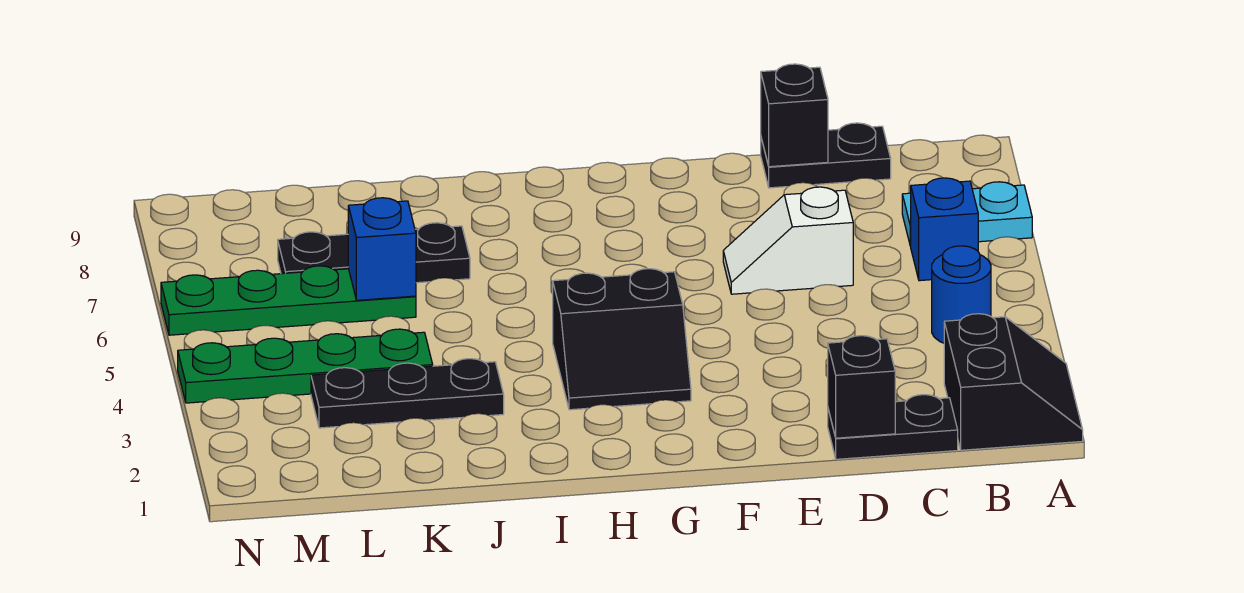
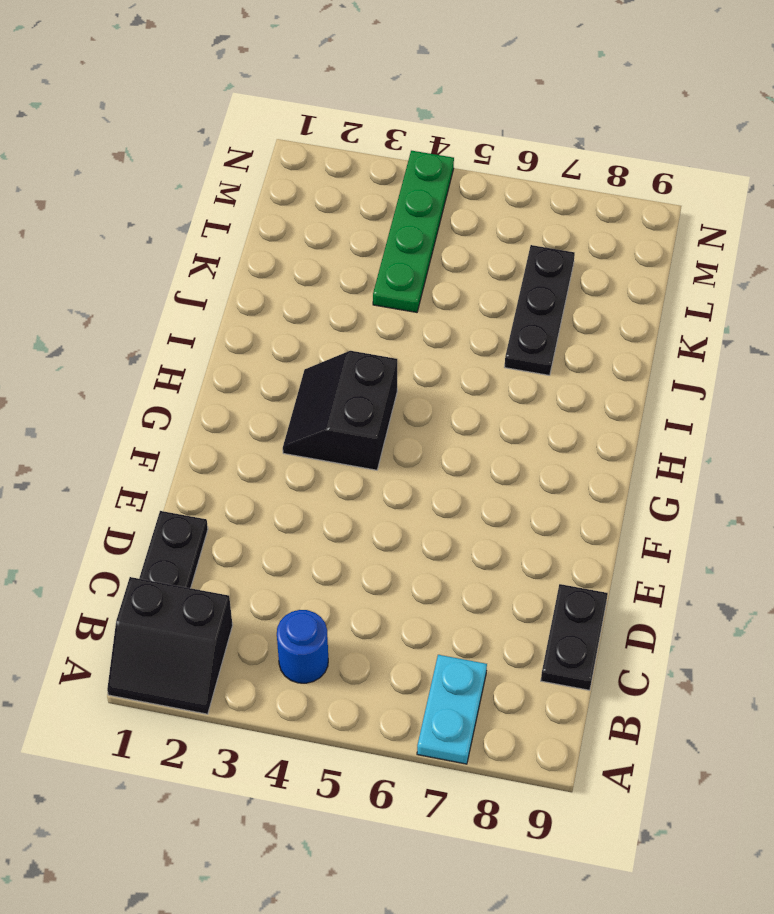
none -> blue brick B6 level 1
none -> white slope D6:E6 level 1 top D
none -> black plate J3:L3 level 1

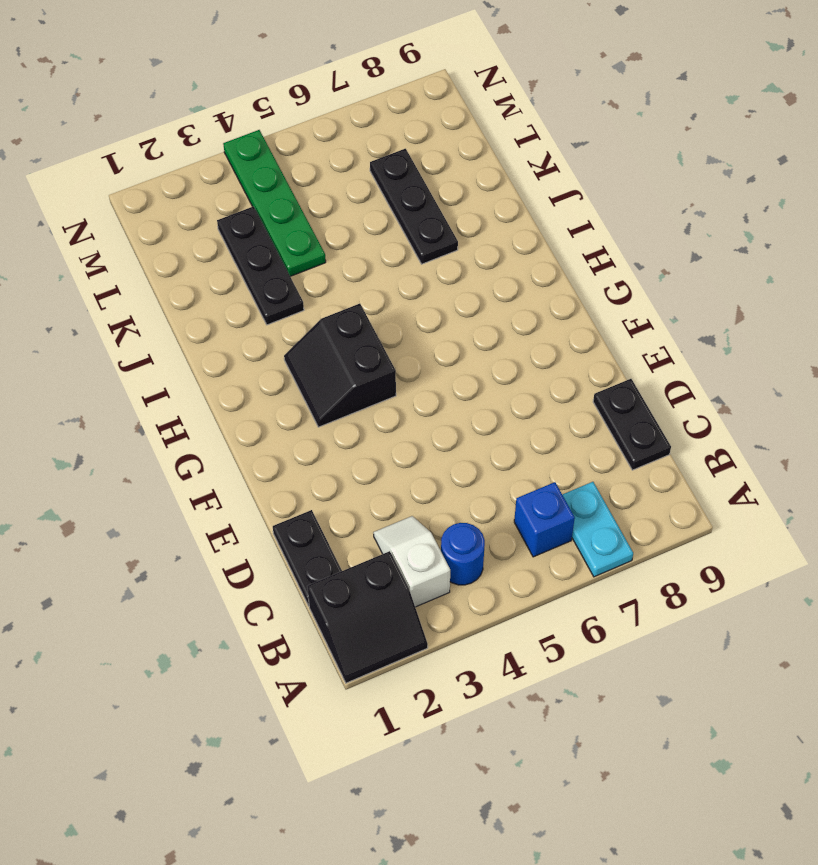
white slope B3:C3 level 1 top B -> white slope D6:E6 level 1 top D
none -> green plate K6:N6 level 1
none -> black brick D1 level 2
none -> black brick D9 level 2

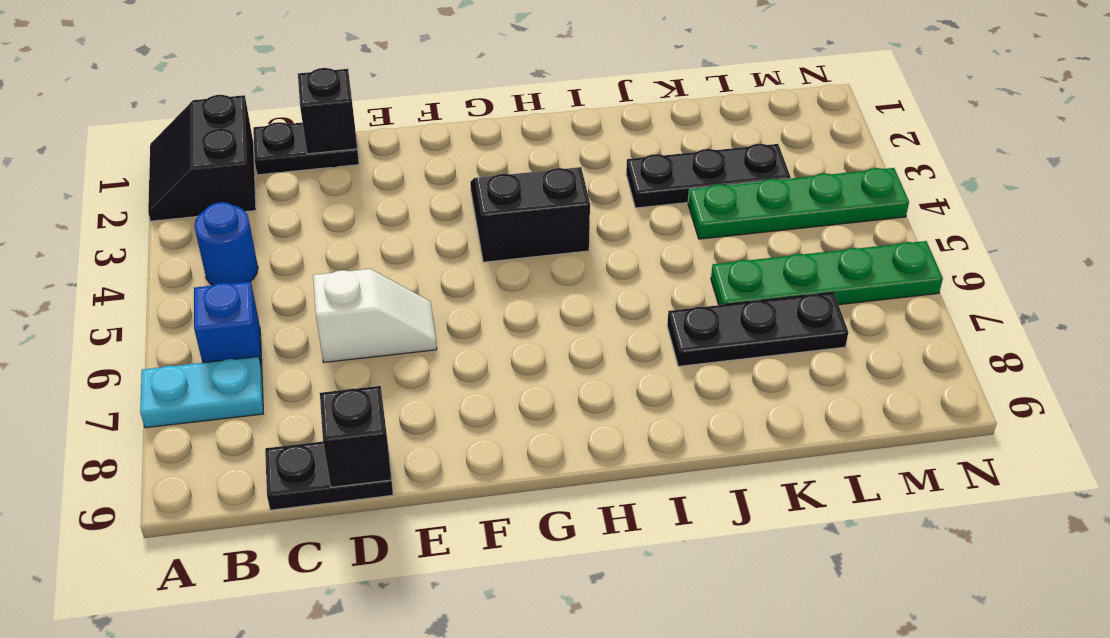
none -> blue brick K6 level 2

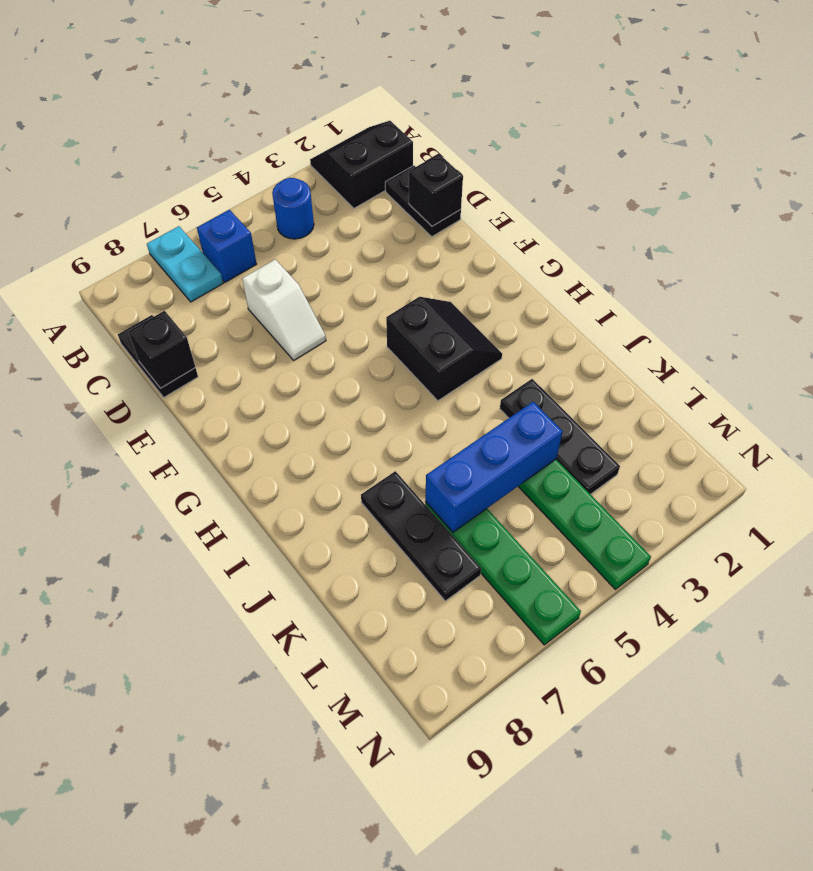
blue brick K4:K6 level 2 -> blue brick K6 level 2

